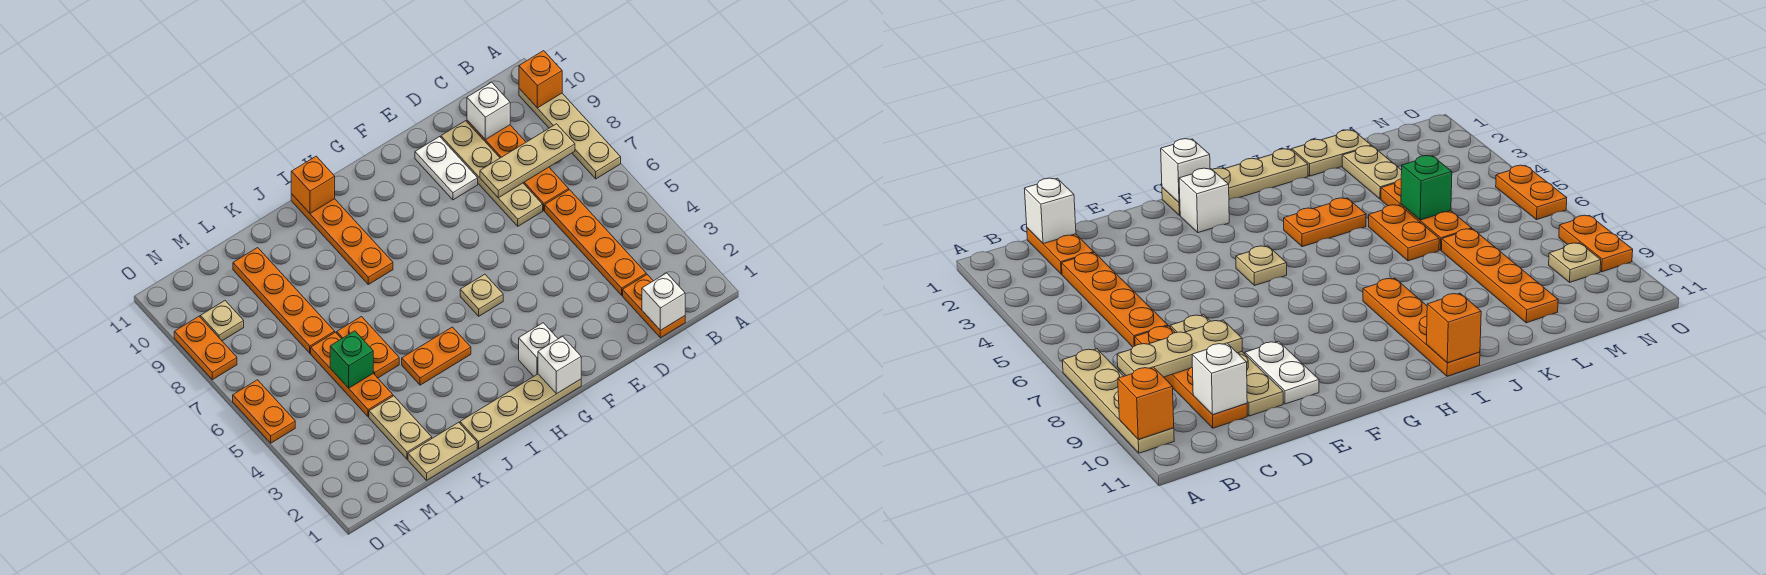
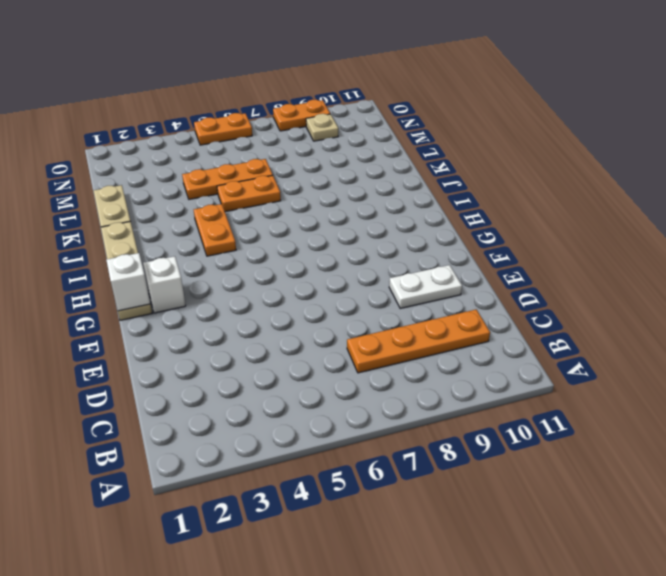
none -> tan plate A7:A10 level 1
none -> orange plate C1:C2 level 1
none -> orange plate C3:C6 level 1

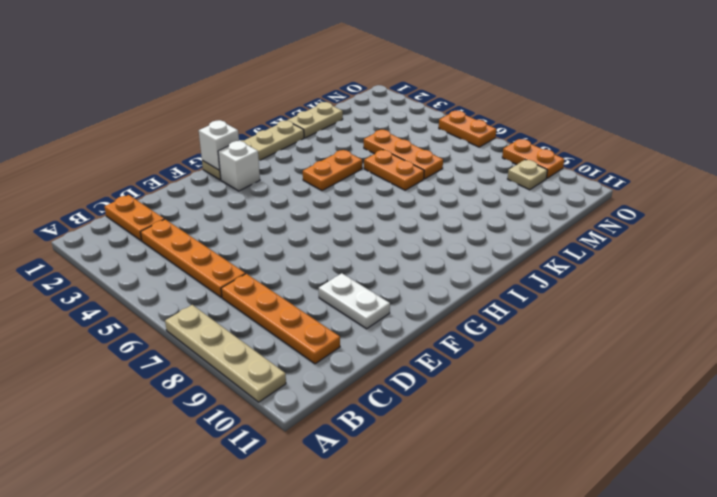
none -> tan plate D7:D10 level 1
none -> tan plate G5 level 1
none -> orange plate I8:I11 level 1

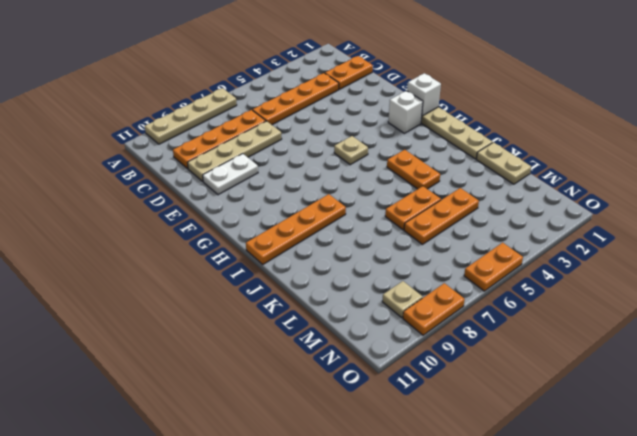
none -> tan plate L2:L3 level 1
none -> orange plate L7:L10 level 1
none -> orange brick A10 level 2

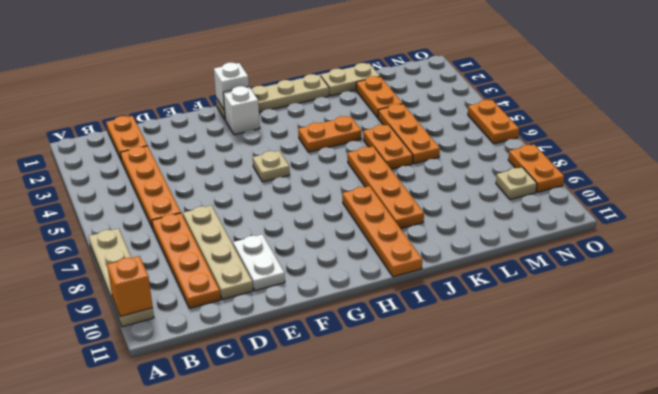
orange plate J6:J9 level 1 -> orange plate L7:L10 level 1
orange plate L2:L3 level 1 -> tan plate L2:L3 level 1
none -> tan plate B8:D8 level 2
none -> white brick C1 level 2
none -> white brick C10 level 2

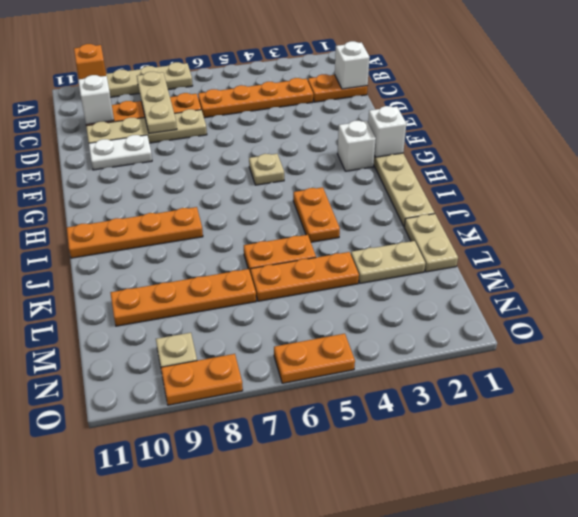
none -> orange brick I11 level 2
none -> green brick L5 level 2

